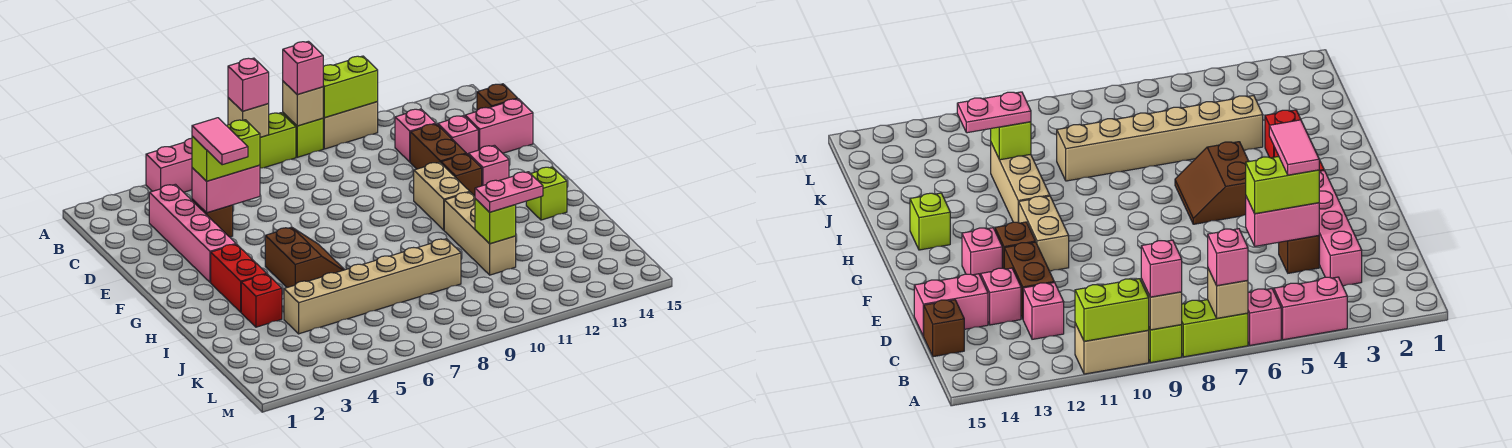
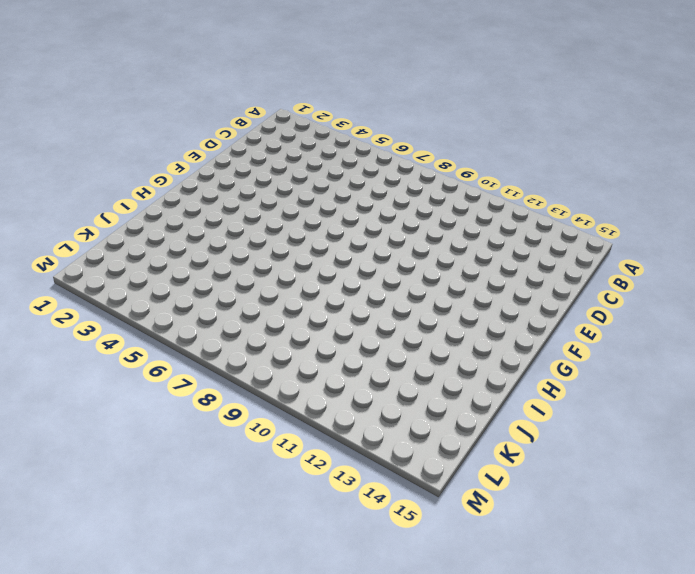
none -> pink brick A4:A5 level 1
none -> pink brick A6 level 1
none -> lime brick A7:A8 level 1
none -> lime brick A9 level 1

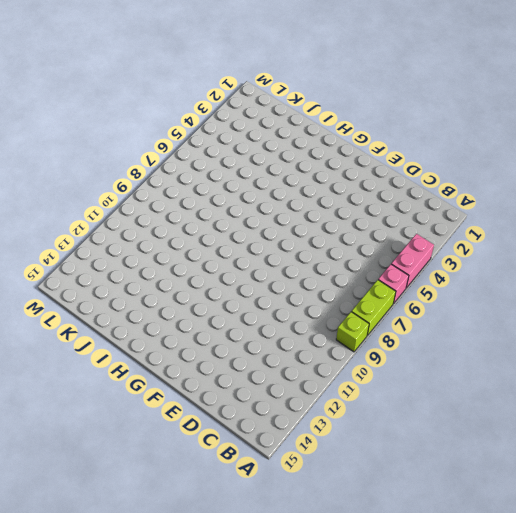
none -> tan brick A10:A11 level 1
none -> pink brick C3:F3 level 1
none -> pink brick C12 level 1
none -> brown brick C15 level 1

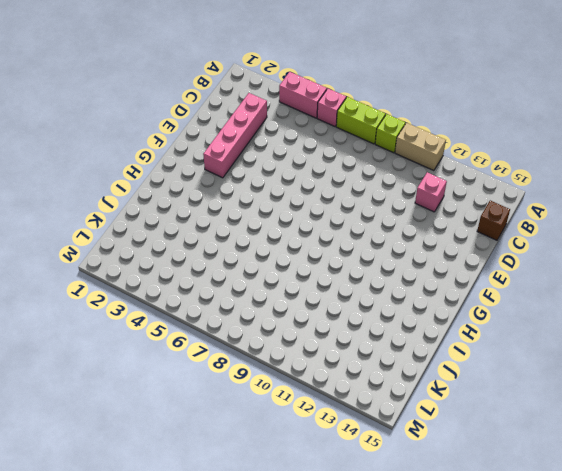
none -> brown brick D4 level 1
none -> brown brick D12:E12 level 1
none -> pink brick D13 level 1
none -> pink brick D14:D15 level 1

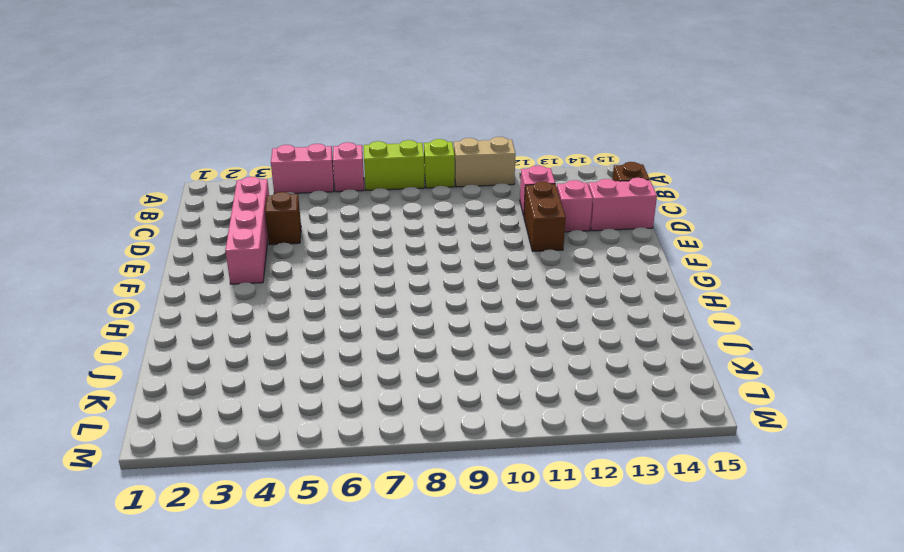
none -> tan brick F11:G11 level 1
none -> brown brick F12 level 1
none -> pink brick F13 level 1
none -> red brick G3:H3 level 1

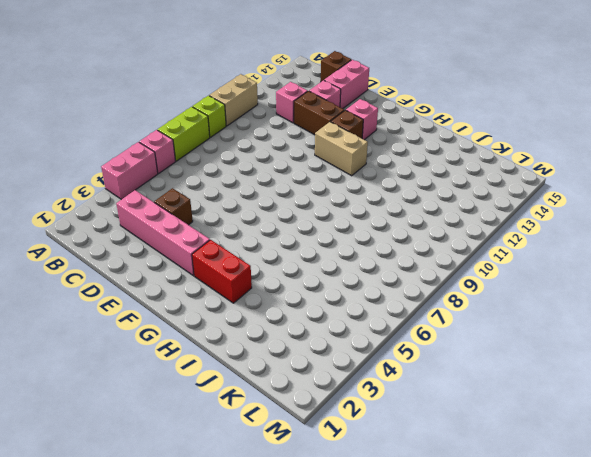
none -> brown slope G5:H6 level 1 top 5
none -> tan brick H11:J11 level 1
none -> lime brick H14 level 1
none -> red brick I3 level 1

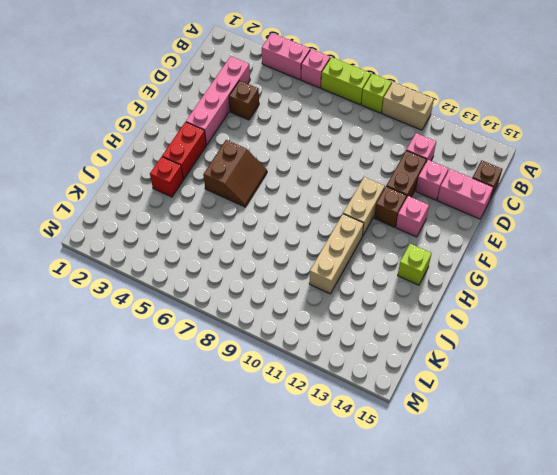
none -> tan brick J4:J9 level 1
none -> tan brick A7 level 2
none -> tan brick A9 level 2
none -> lime brick A10:A11 level 2

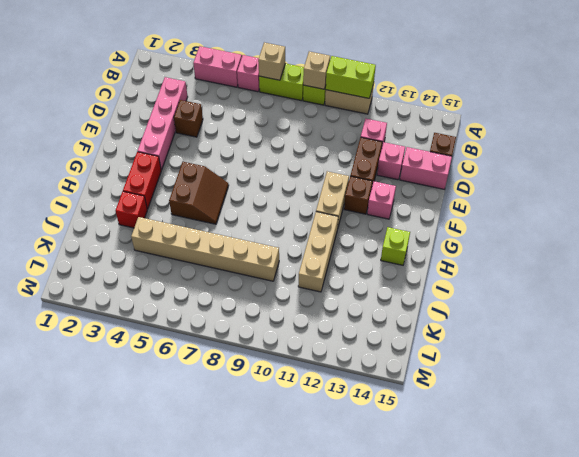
none -> pink brick D4:D5 level 2
none -> lime brick J11 level 2
none -> pink brick A7 level 3
none -> pink brick A9 level 3

